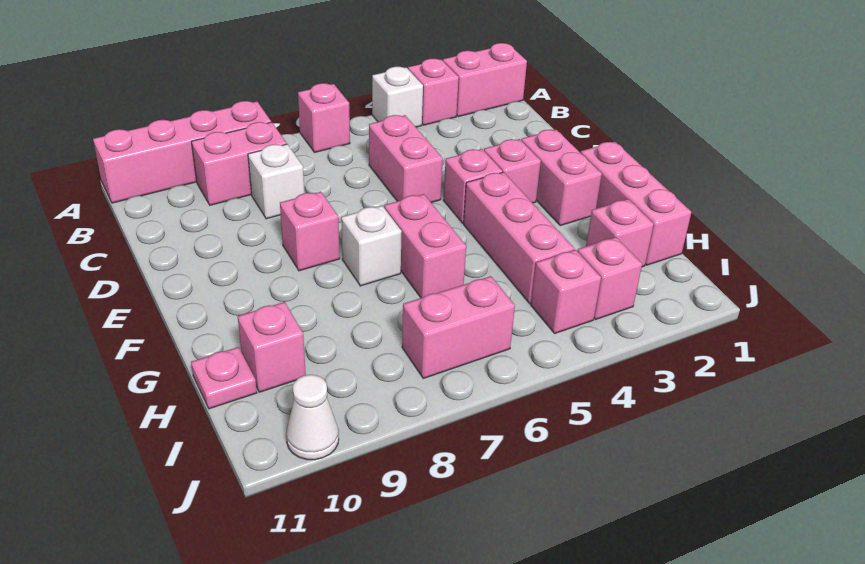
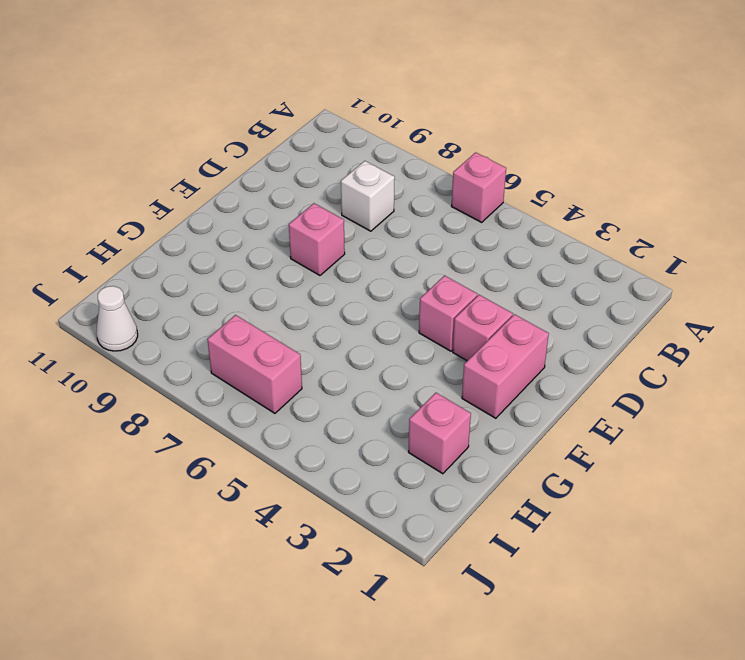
none -> pink brick A1:A2 level 1
none -> pink brick A3 level 1
none -> white brick A4 level 1

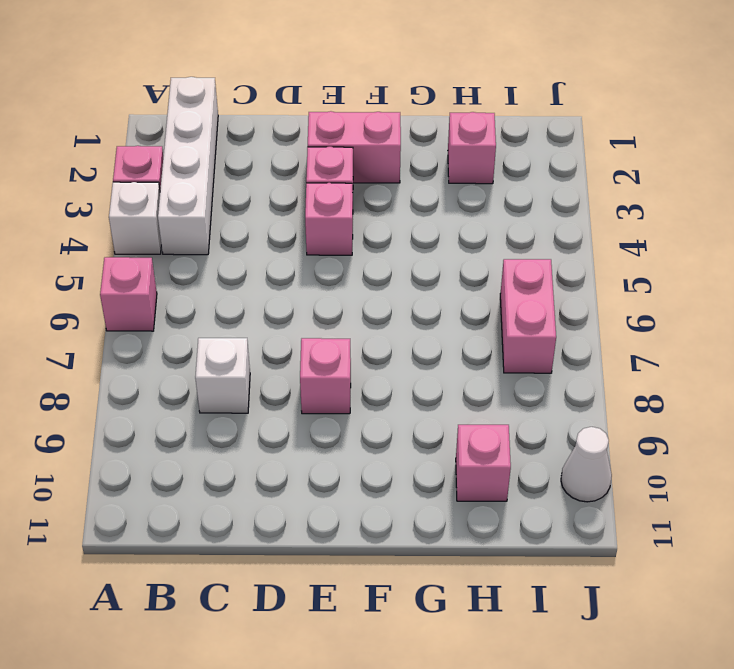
white brick B1:B4 level 1 -> none
none -> pink brick A1:A2 level 1
none -> pink brick A8:A11 level 1
none -> pink brick B8:B9 level 1

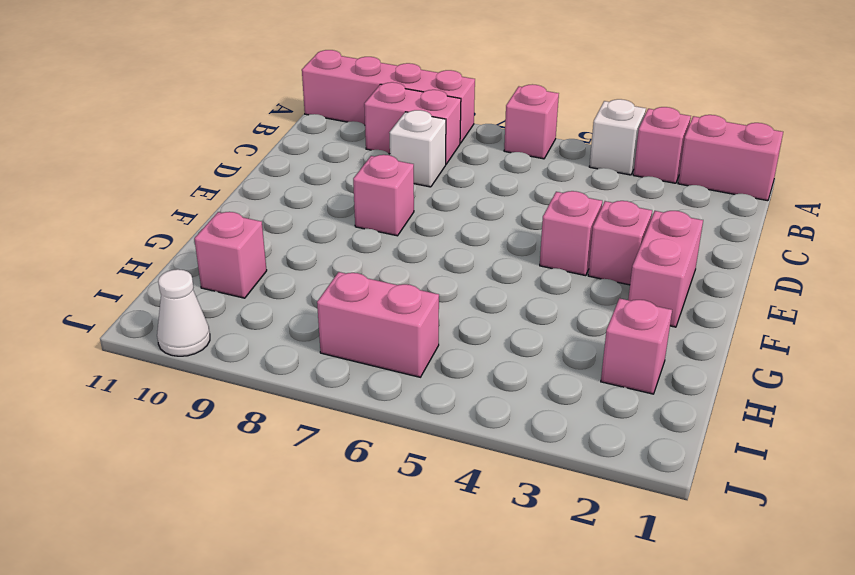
none -> pink brick C5:D5 level 1
none -> pink brick F1:H1 level 1
none -> pink brick F4:H4 level 1

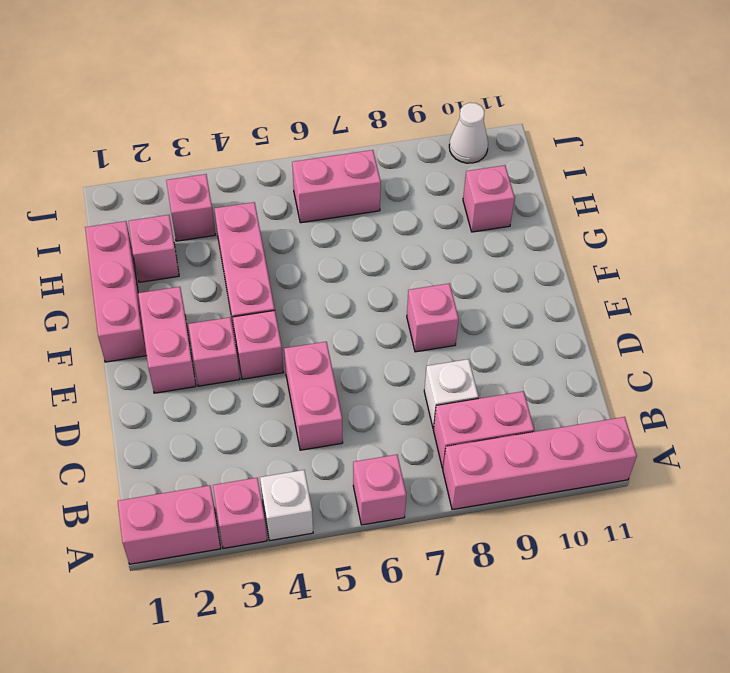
none -> pink brick F6:G6 level 1
none -> white brick F7 level 1
none -> pink plate H11 level 1

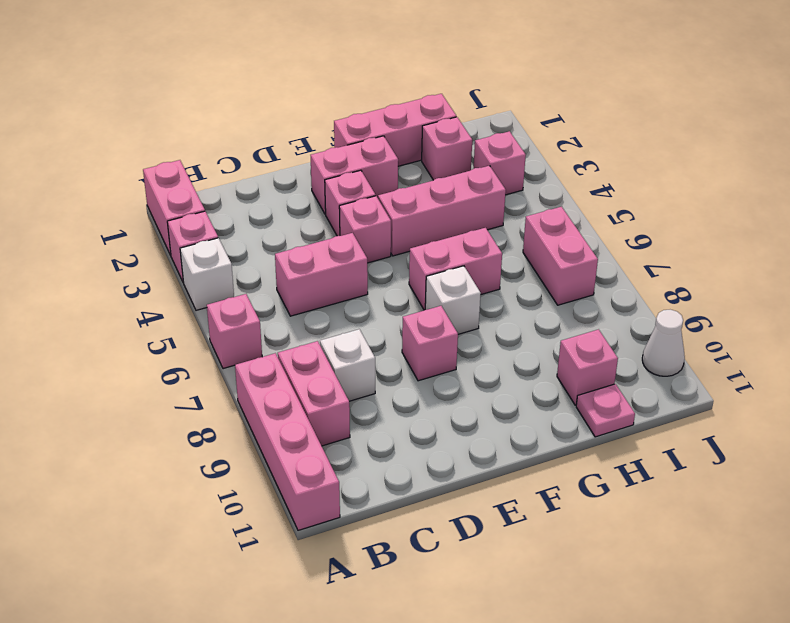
none -> pink brick I4 level 1

